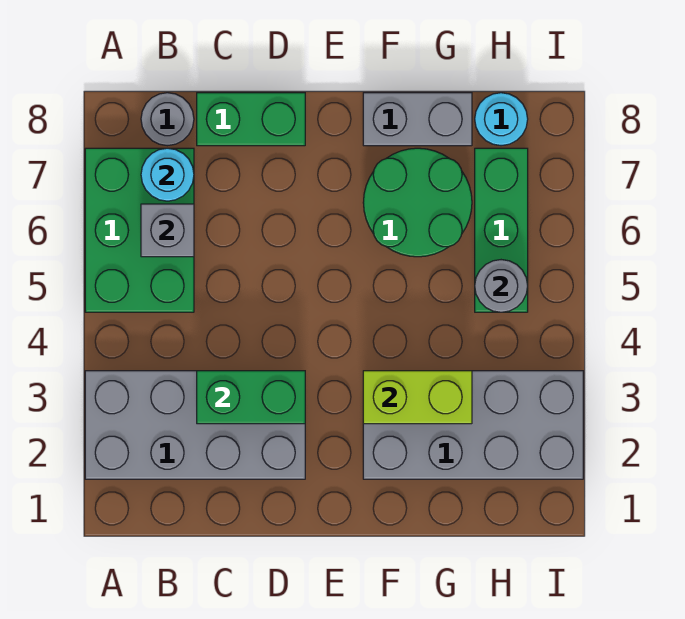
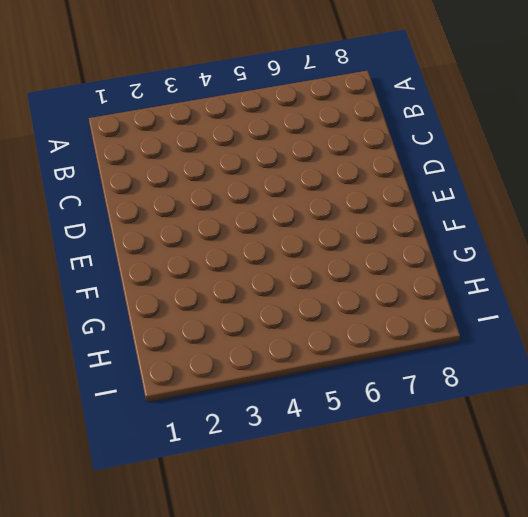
none -> grey brick A2:D3 level 1
none -> green brick A5:B7 level 1
none -> grey round brick B8 level 1

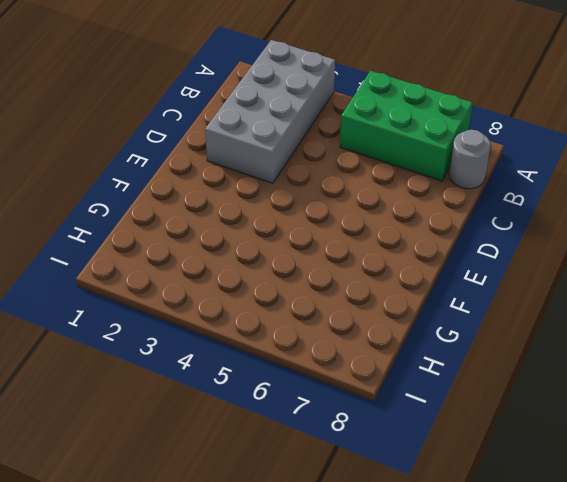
none -> green brick C8:D8 level 1
none -> grey brick F2:I3 level 1
none -> green round brick F6:G7 level 1

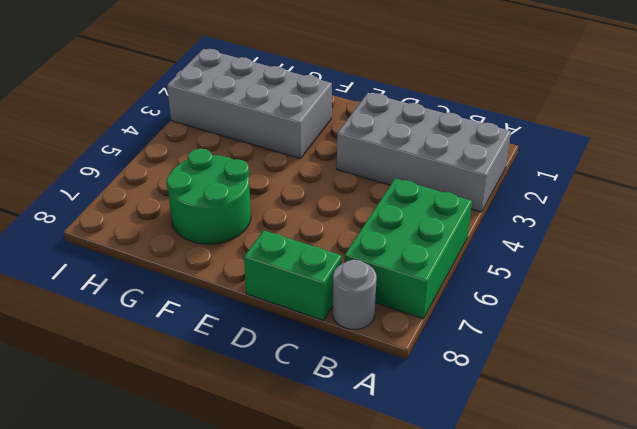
none -> grey brick F8:G8 level 1
none -> green brick H5:H7 level 1
none -> cyan round brick H8 level 1

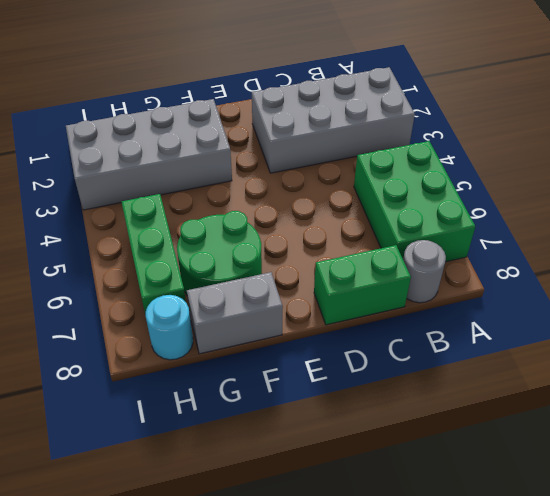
none -> grey brick B6 level 2
none -> cyan round brick B7 level 2
none -> green brick C3:D3 level 2

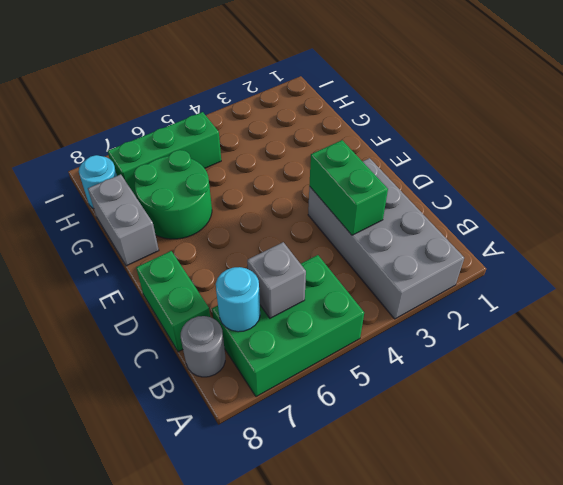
none -> grey brick F2:I3 level 1
none -> lime brick F3:G3 level 2
none -> grey round brick H5 level 2

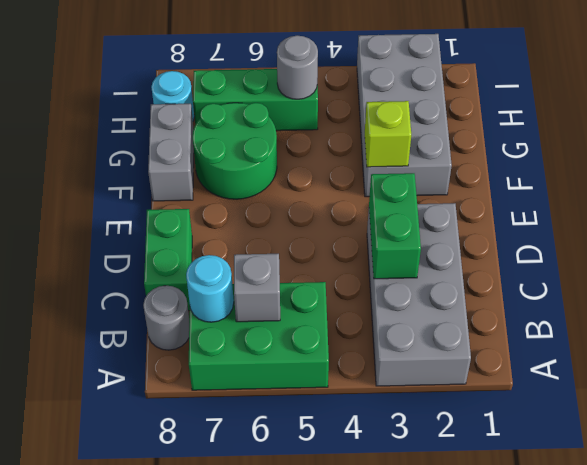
lime brick F3 level 2 -> lime brick F3:G3 level 2

